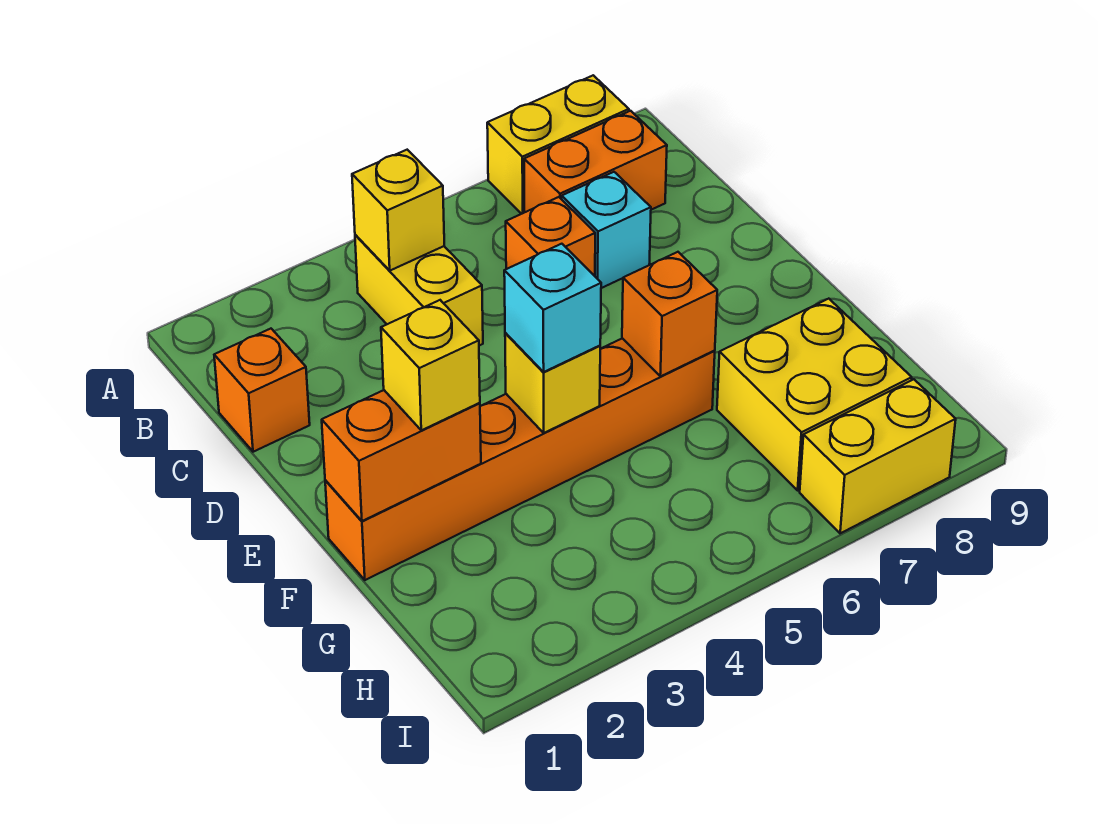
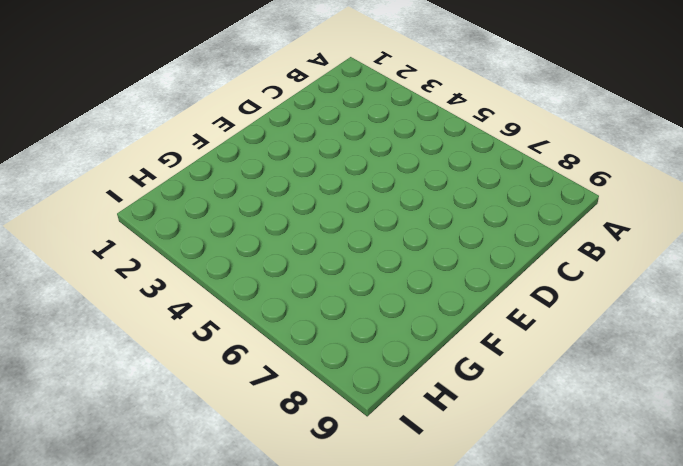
none -> yellow brick A7:A8 level 1
none -> yellow brick B4:C4 level 1
none -> orange brick B7:B8 level 1

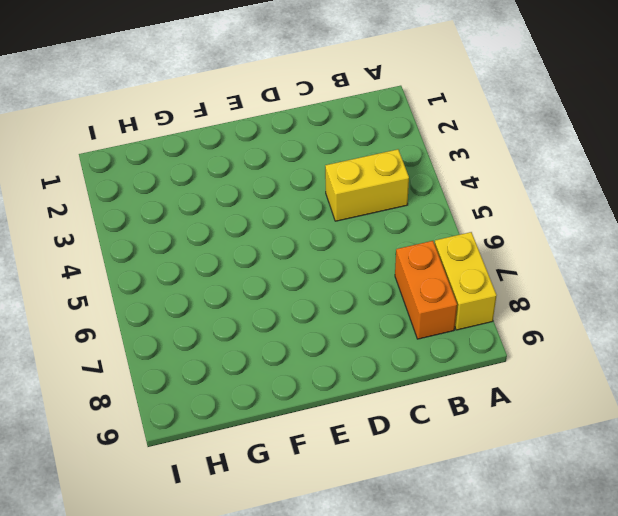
none -> orange brick C1 level 1
none -> orange brick C6 level 1
none -> cyan brick C7 level 1

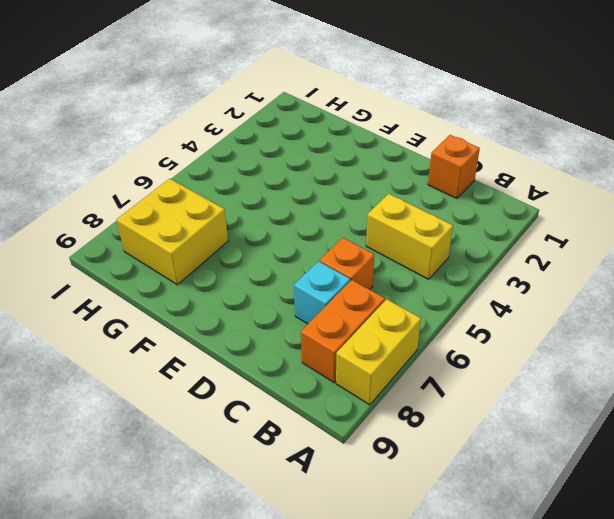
none -> orange brick F1:F6 level 1
none -> yellow brick I7:I8 level 1
none -> yellow brick B4 level 2

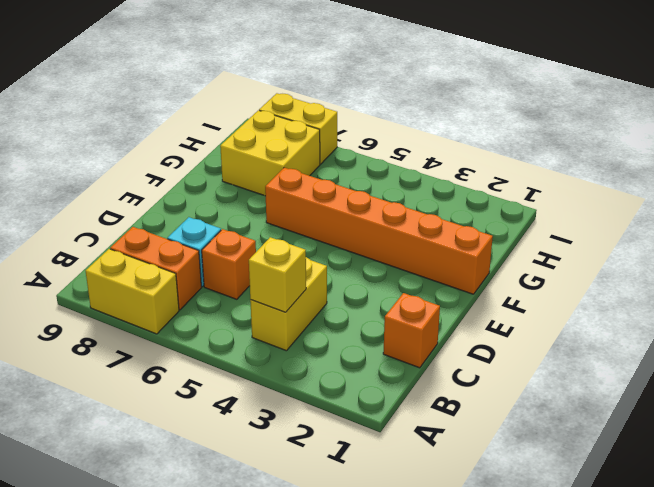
none -> orange brick F1:F2 level 2
none -> yellow brick F4 level 2
none -> orange brick F6 level 2

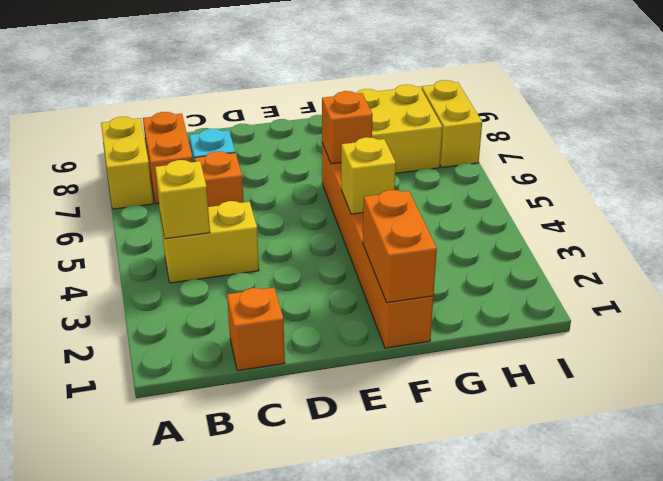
none -> yellow brick F2 level 3
none -> cyan brick F4 level 3

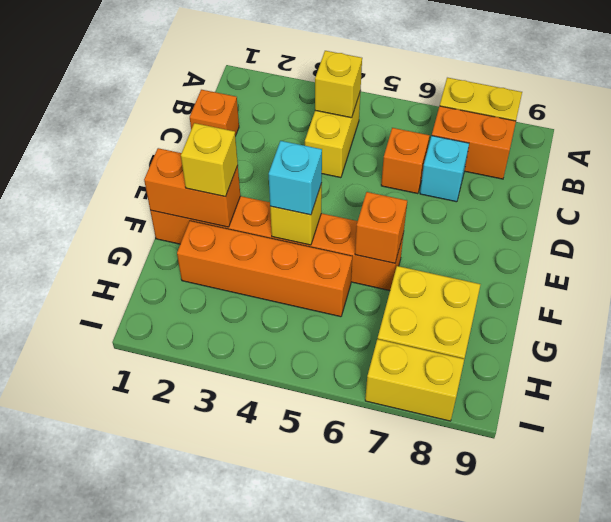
orange brick G2:G5 level 1 -> none

